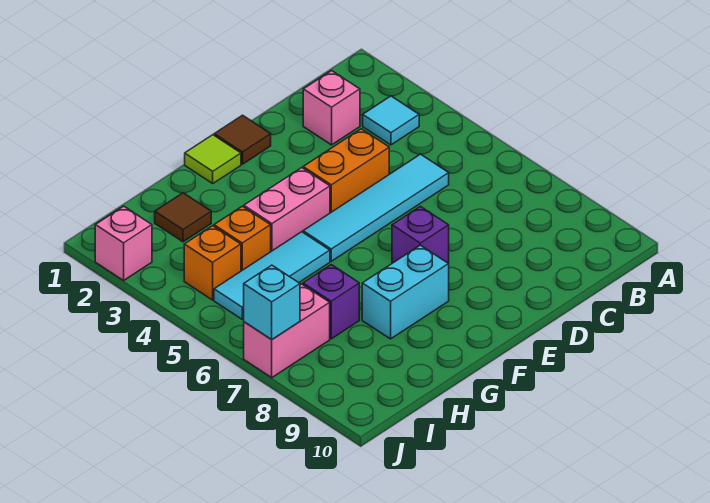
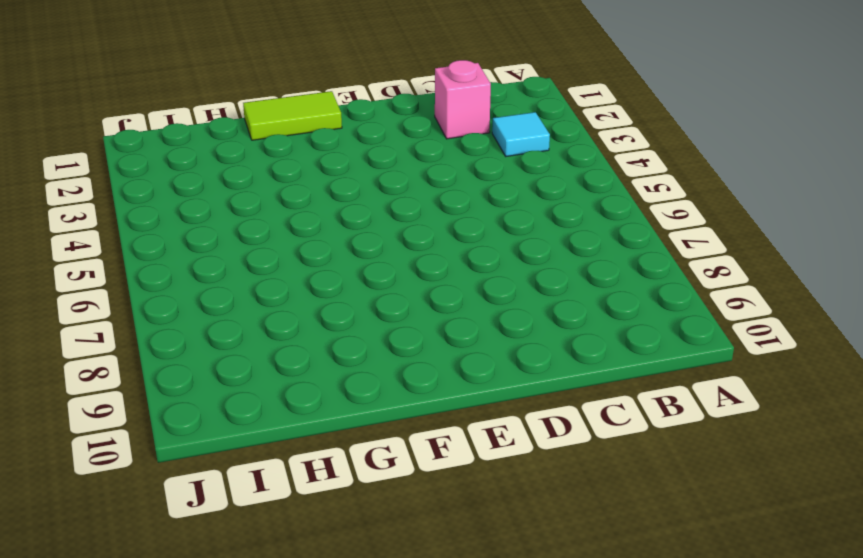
lime tile F1:G1 level 1 -> lime tile F1 level 1
none -> cyan tile C5:F5 level 1
none -> orange brick D4:E4 level 1
none -> brown tile E1 level 1

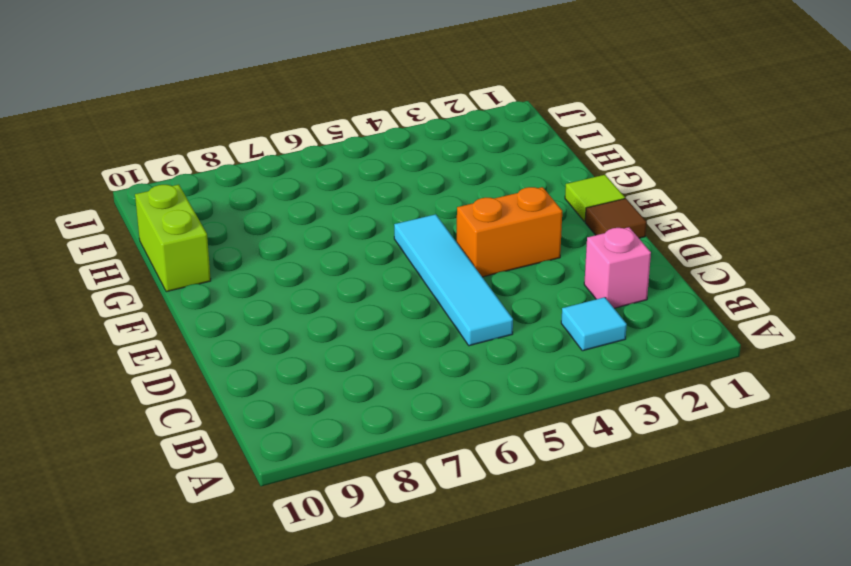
orange brick E3:E4 level 1 -> orange brick D4:E4 level 1
lime brick G10:H10 level 1 -> none
none -> purple brick E7 level 1
none -> pink brick F4:G4 level 1
none -> cyan brick F8:G8 level 1

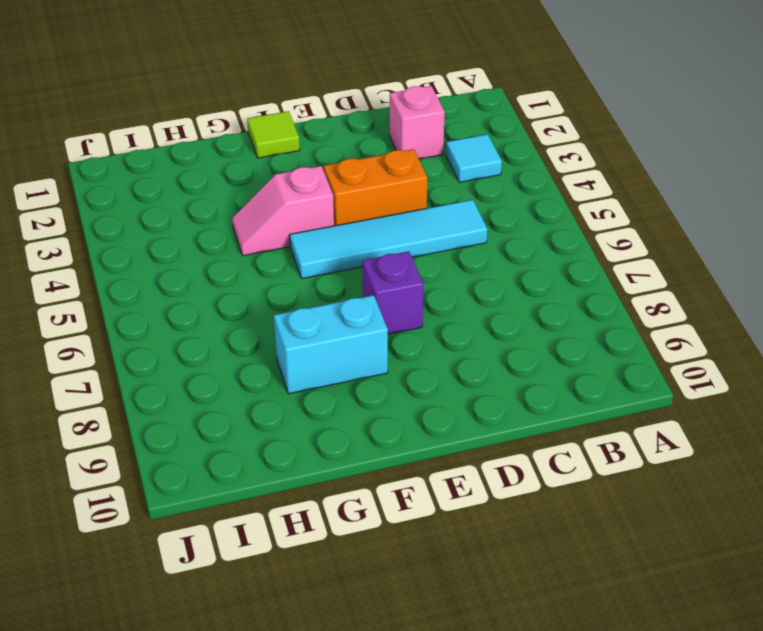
pink slope F4:G4 level 1 top F -> pink brick F4:G4 level 1
none -> brown tile E1 level 1
none -> cyan tile G5:I5 level 1
none -> brown tile H2 level 1

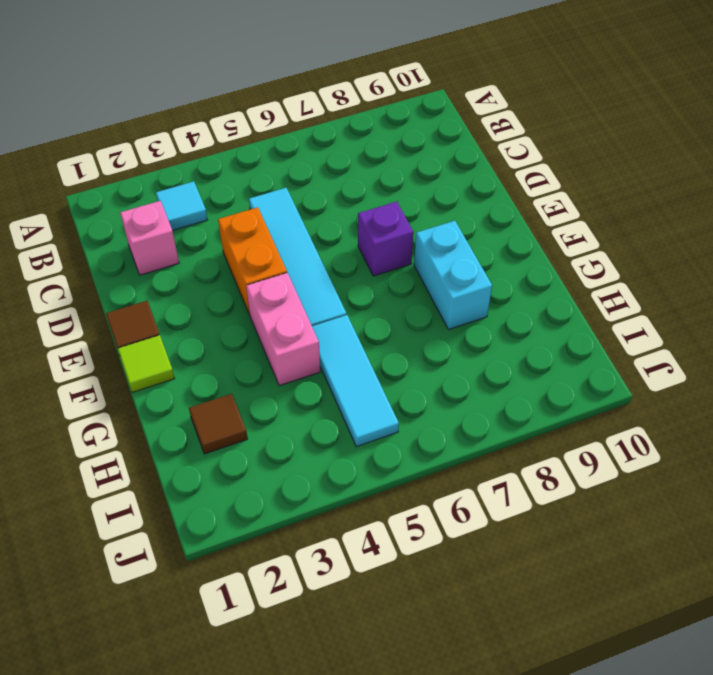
none -> orange brick H4 level 1
none -> purple brick H7 level 1
none -> orange brick I4 level 1

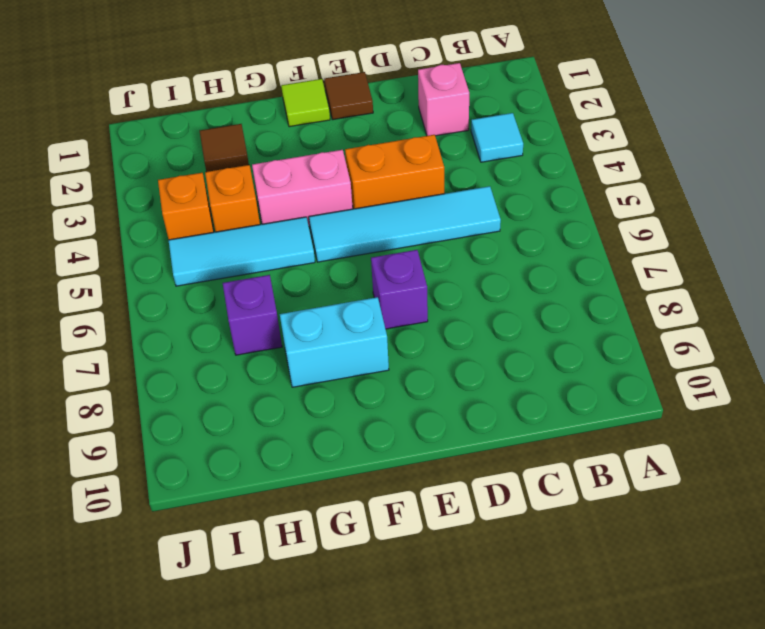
none -> pink brick I7:J7 level 1
none -> pink brick J2 level 1
none -> cyan brick J7 level 2

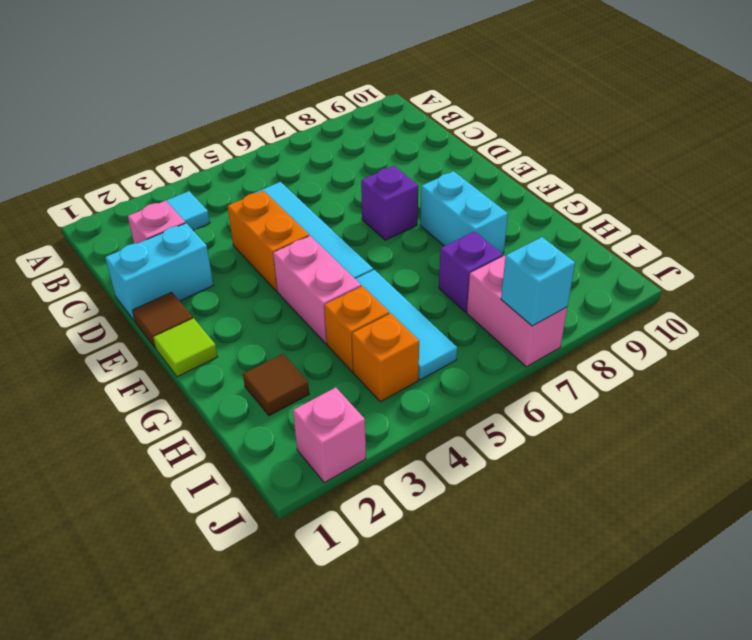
cyan brick D1:D2 level 1 -> none

